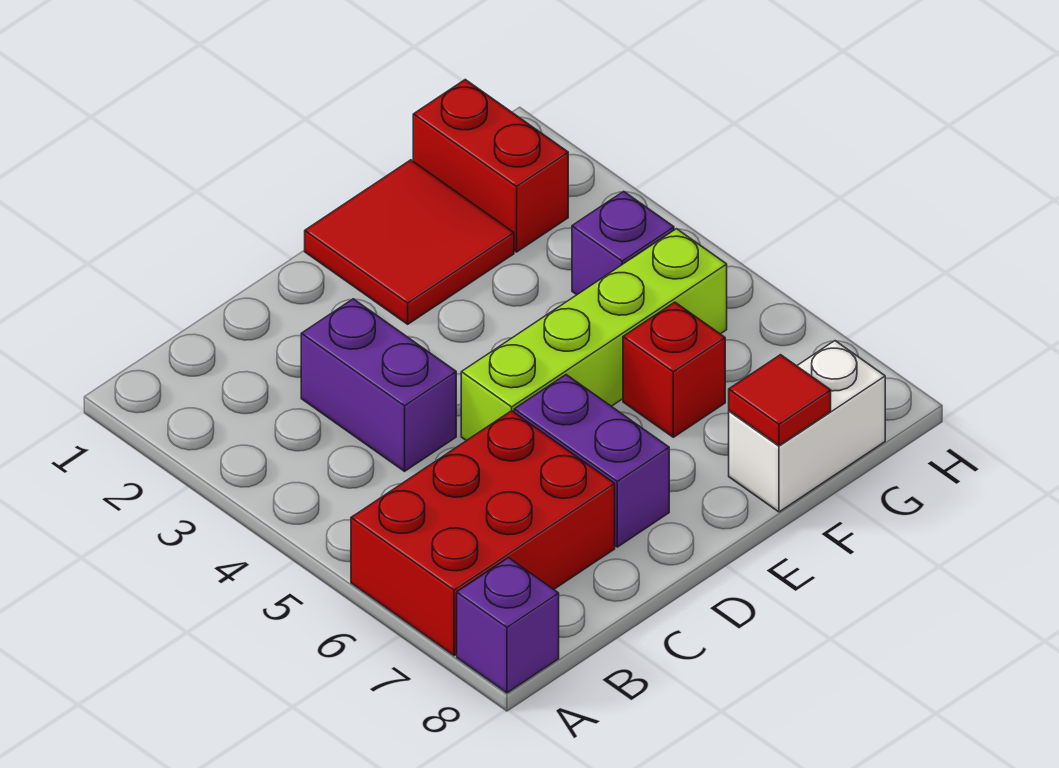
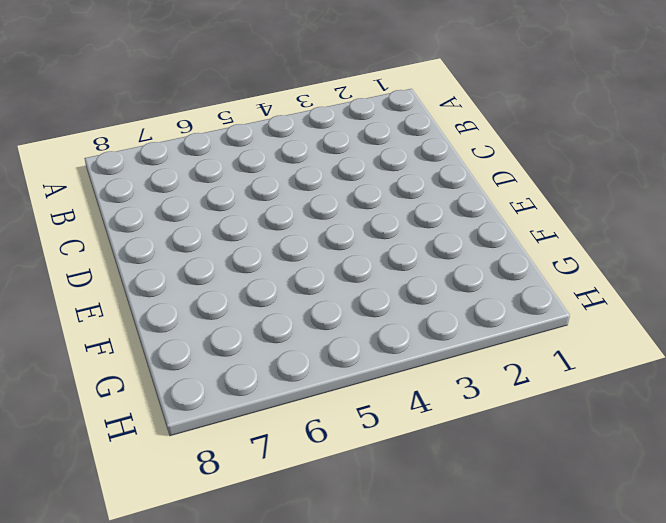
none -> red brick A6:C7 level 1
none -> purple brick A8 level 1

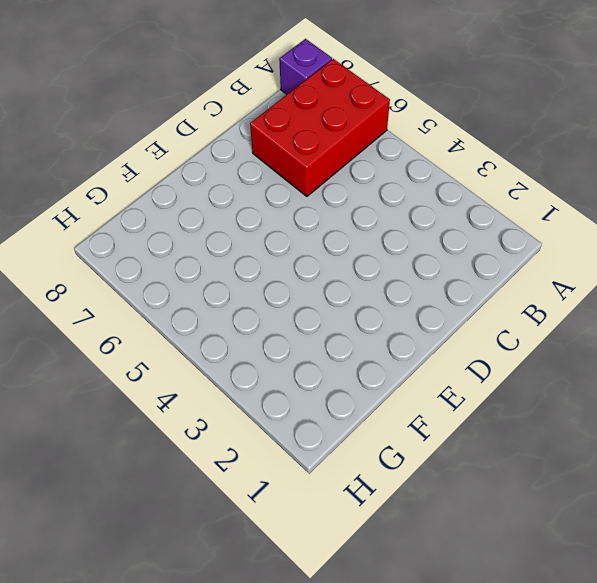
none -> purple brick C3:C4 level 1
none -> lime brick D5:G5 level 1

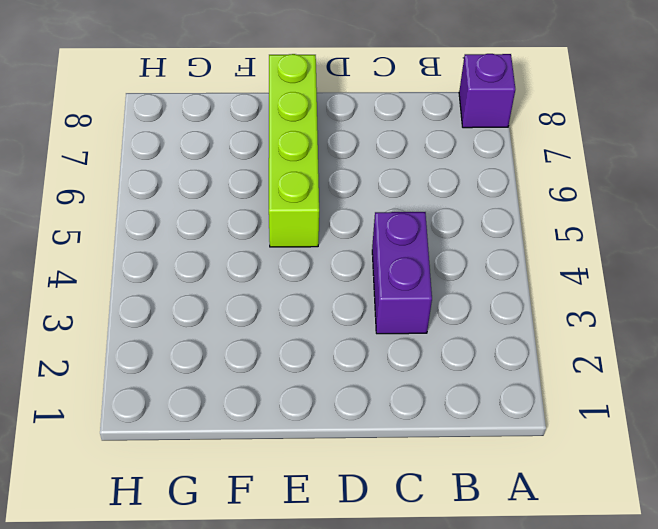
lime brick E5:E8 level 1 -> lime brick D5:G5 level 1
none -> red brick A6:C7 level 1
none -> purple brick D6:D7 level 1

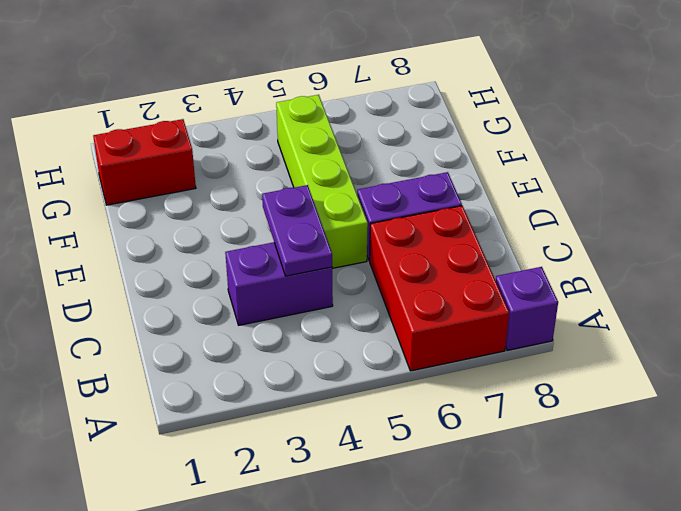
purple plate C4:D4 level 2 -> none
none -> red tile E1:F2 level 1
none -> red brick F6 level 1

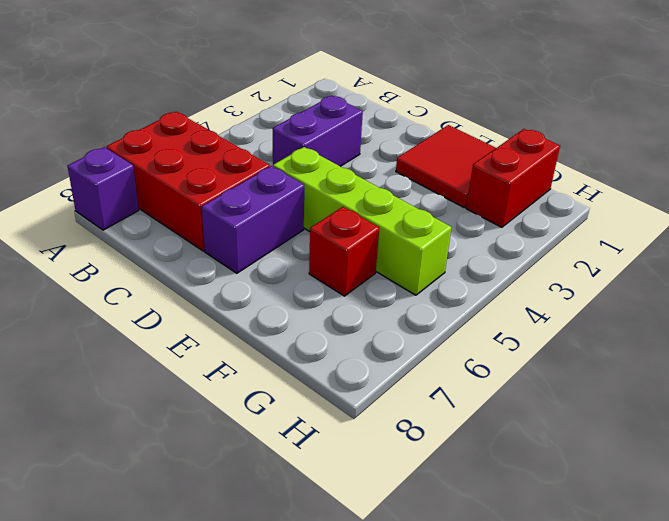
none -> white brick F8:G8 level 1
none -> purple brick G4 level 1

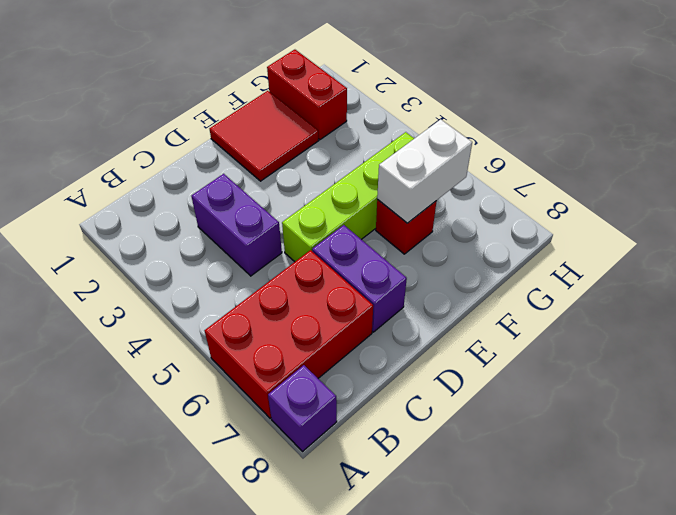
white brick F6:G6 level 2 -> white brick F8:G8 level 1
none -> purple brick G4 level 1
none -> red tile F8 level 2

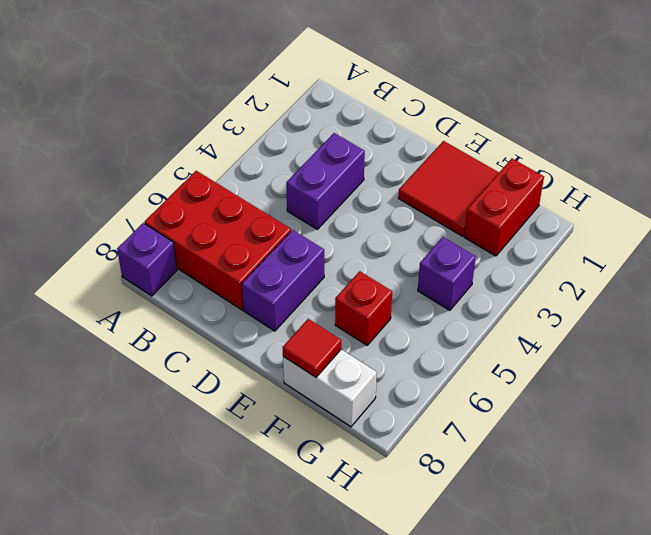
none -> lime brick D5:G5 level 1

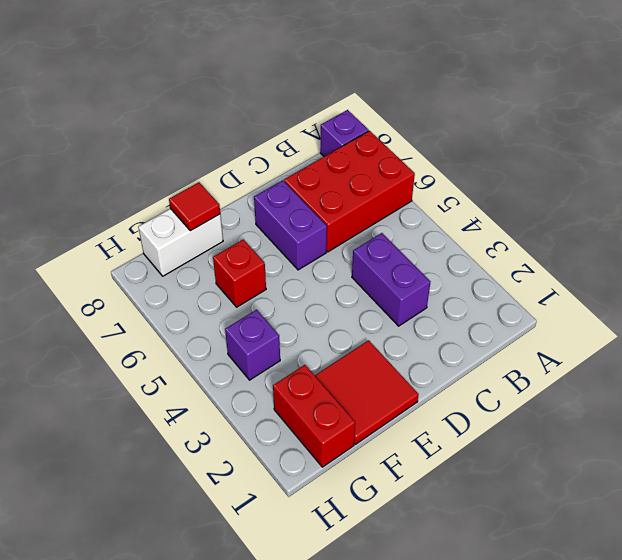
none -> lime brick D5:G5 level 1

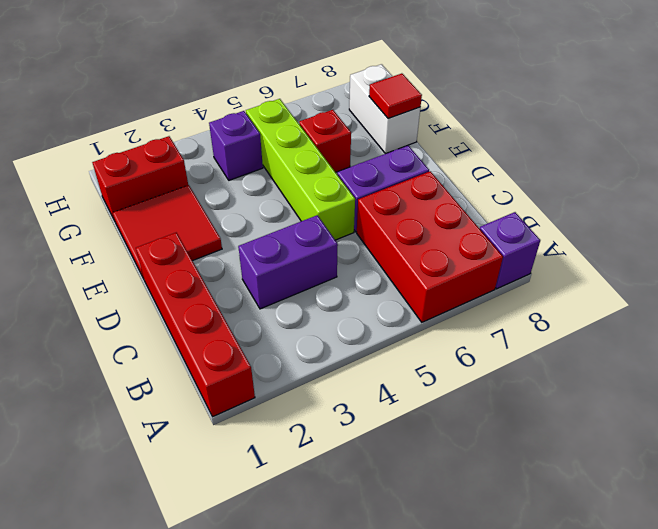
red brick A1:D1 level 1 -> none

